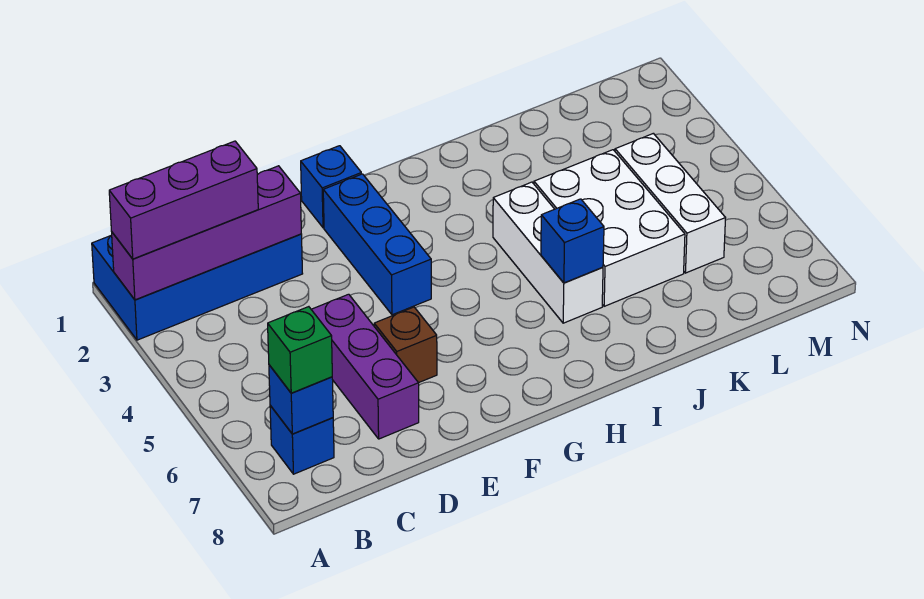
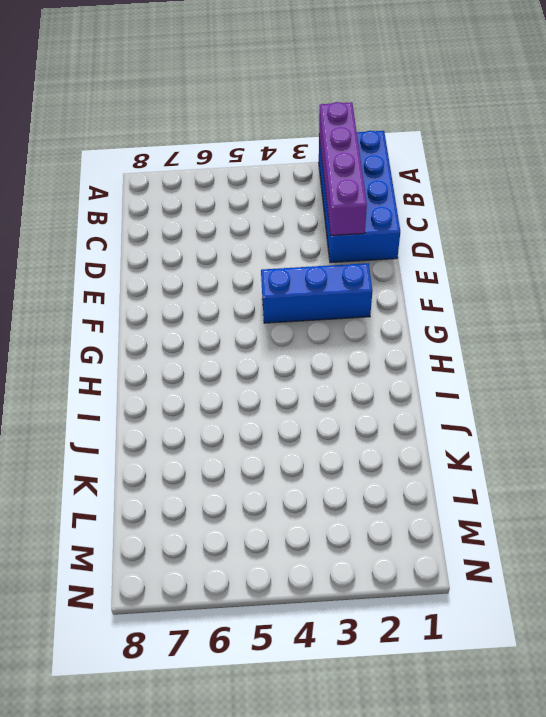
none -> blue brick B7 level 1
none -> purple brick D5:D7 level 1
none -> brown brick E6 level 1

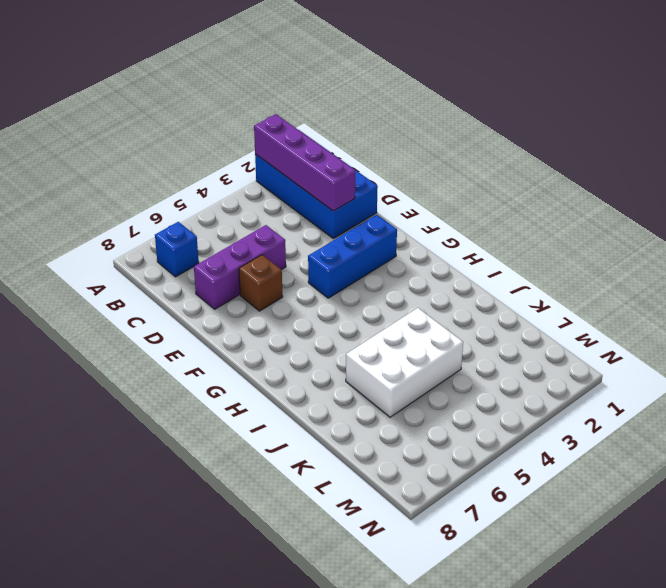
none -> blue brick F1 level 1
none -> white brick I4:I6 level 1
none -> white brick L4:L6 level 1

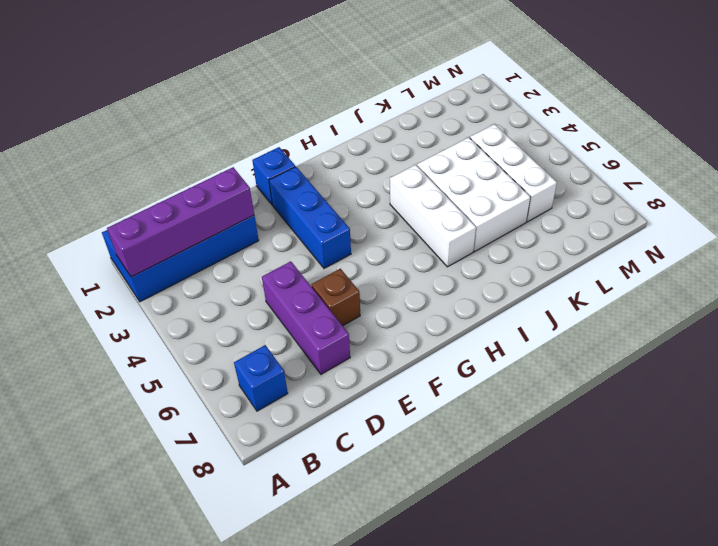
none -> blue brick B7 level 2
none -> blue brick I6 level 2
none -> purple brick A2:C2 level 3

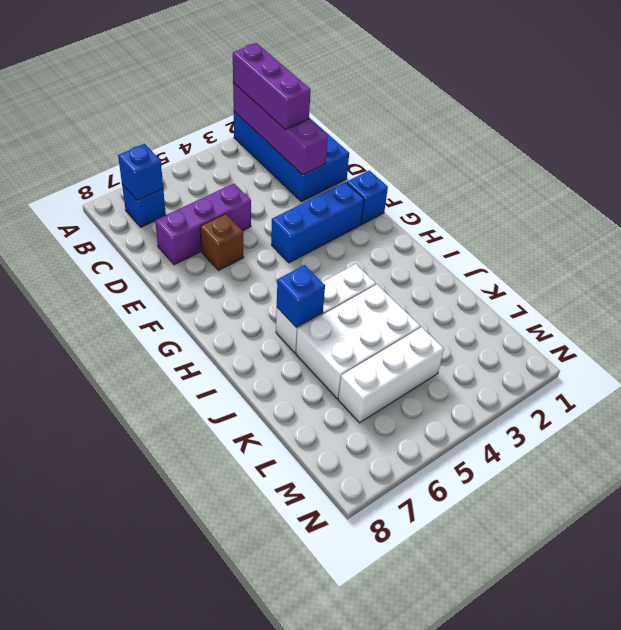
none -> green brick B7 level 3

